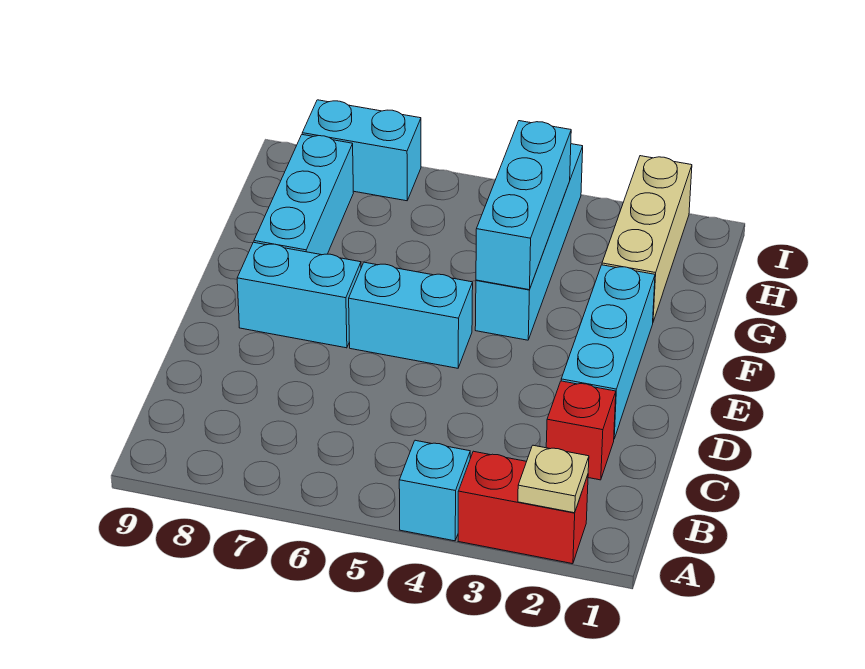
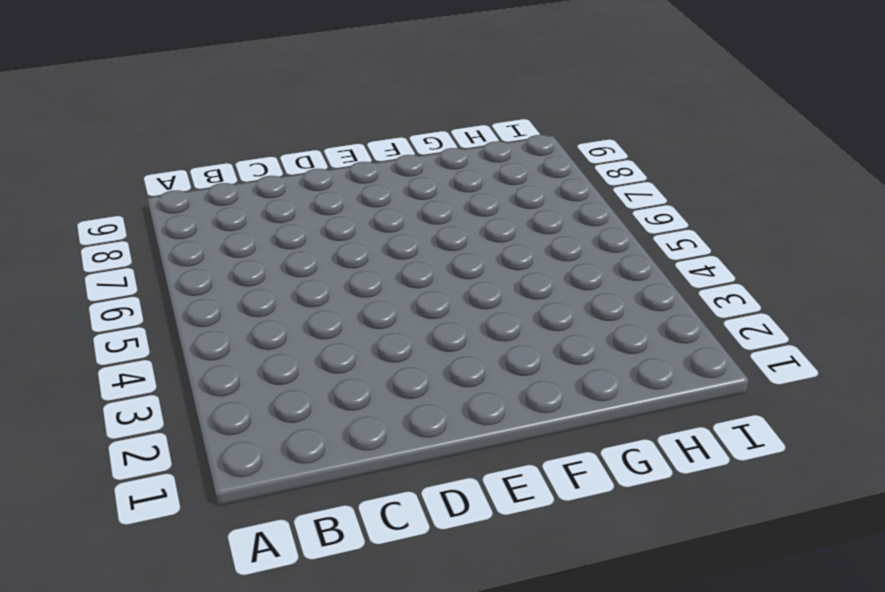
none -> red brick A2:A3 level 1
none -> cyan brick A4 level 1
none -> red brick C2 level 1

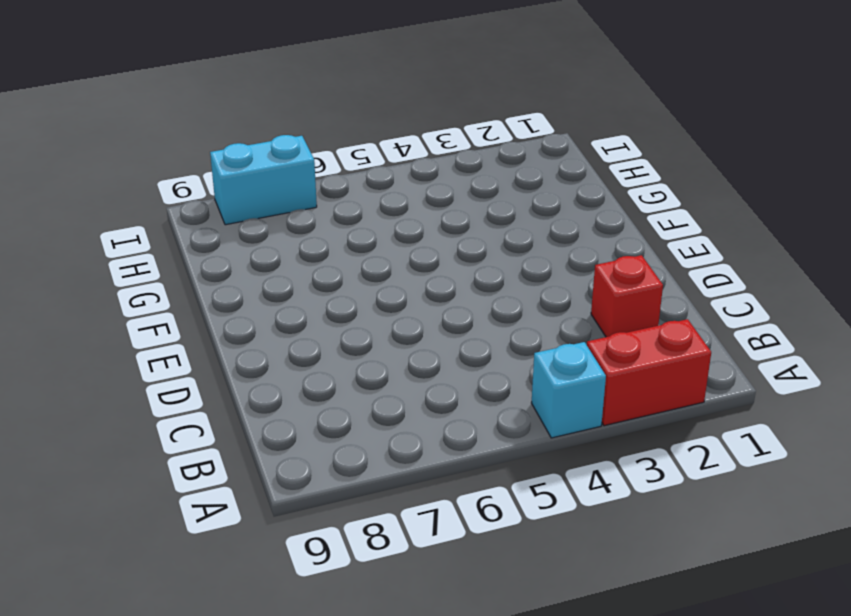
none -> cyan brick D2:F2 level 1
none -> cyan brick E5:E6 level 1
none -> cyan brick E7:E8 level 1

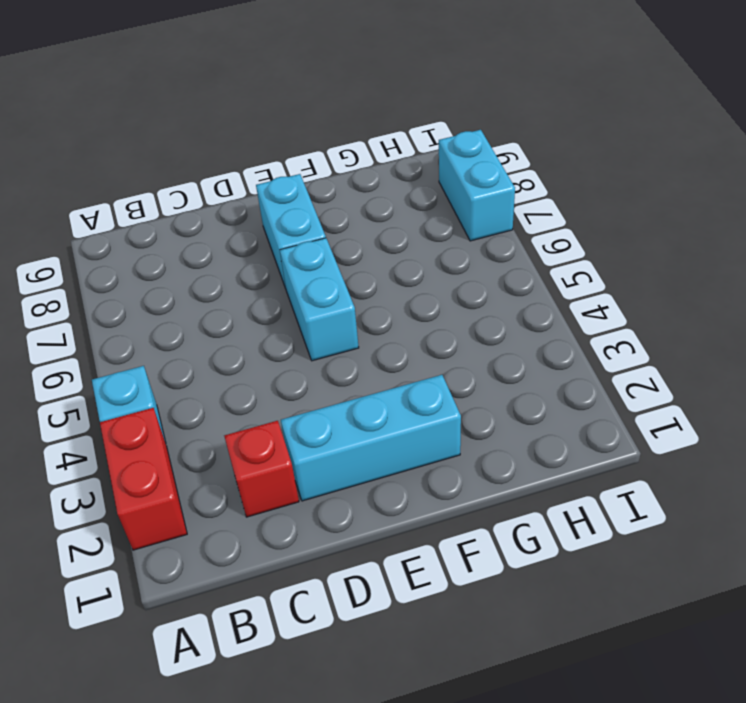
none -> cyan brick F4:I4 level 1
none -> cyan brick F8:H8 level 1
none -> tan brick G2:I2 level 1

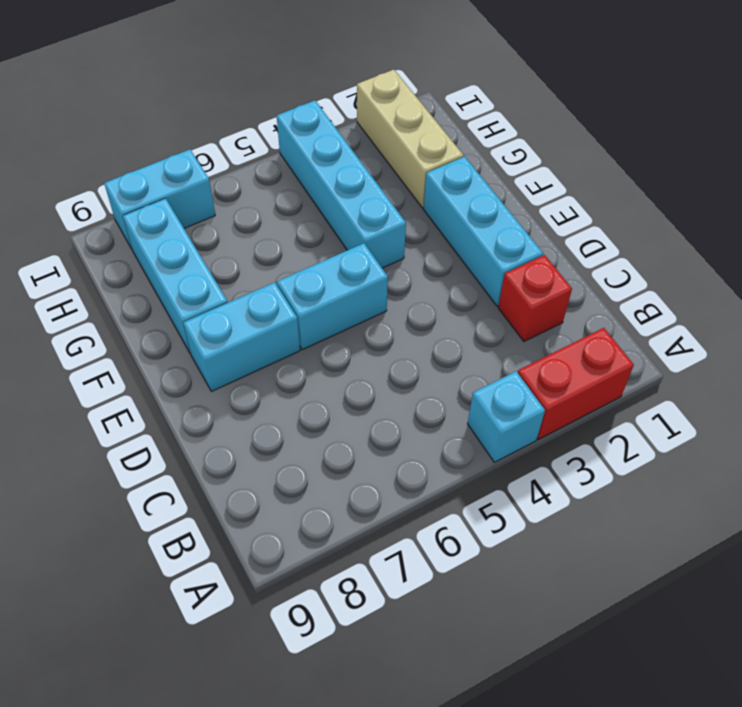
none -> tan plate A2 level 2
none -> cyan brick F4:H4 level 2

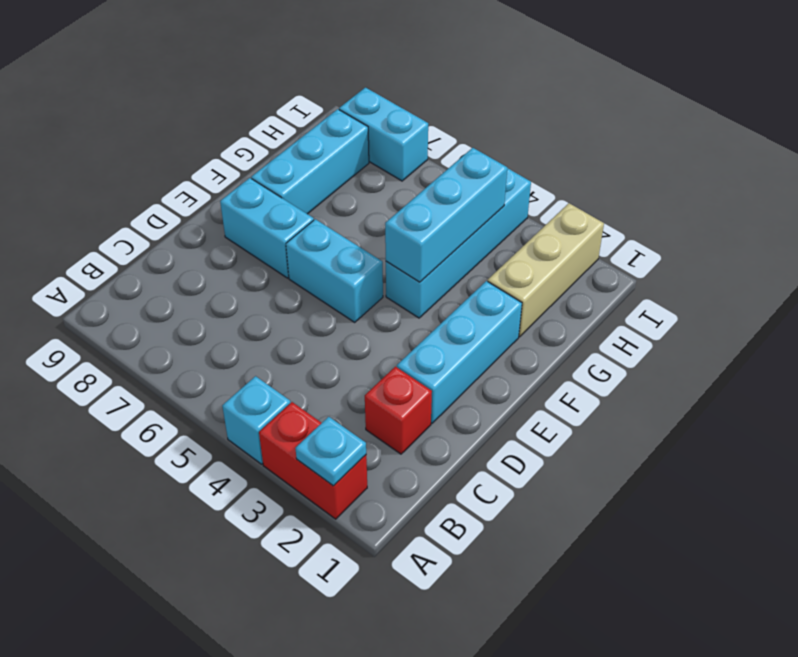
cyan plate A2 level 2 -> tan plate A2 level 2

